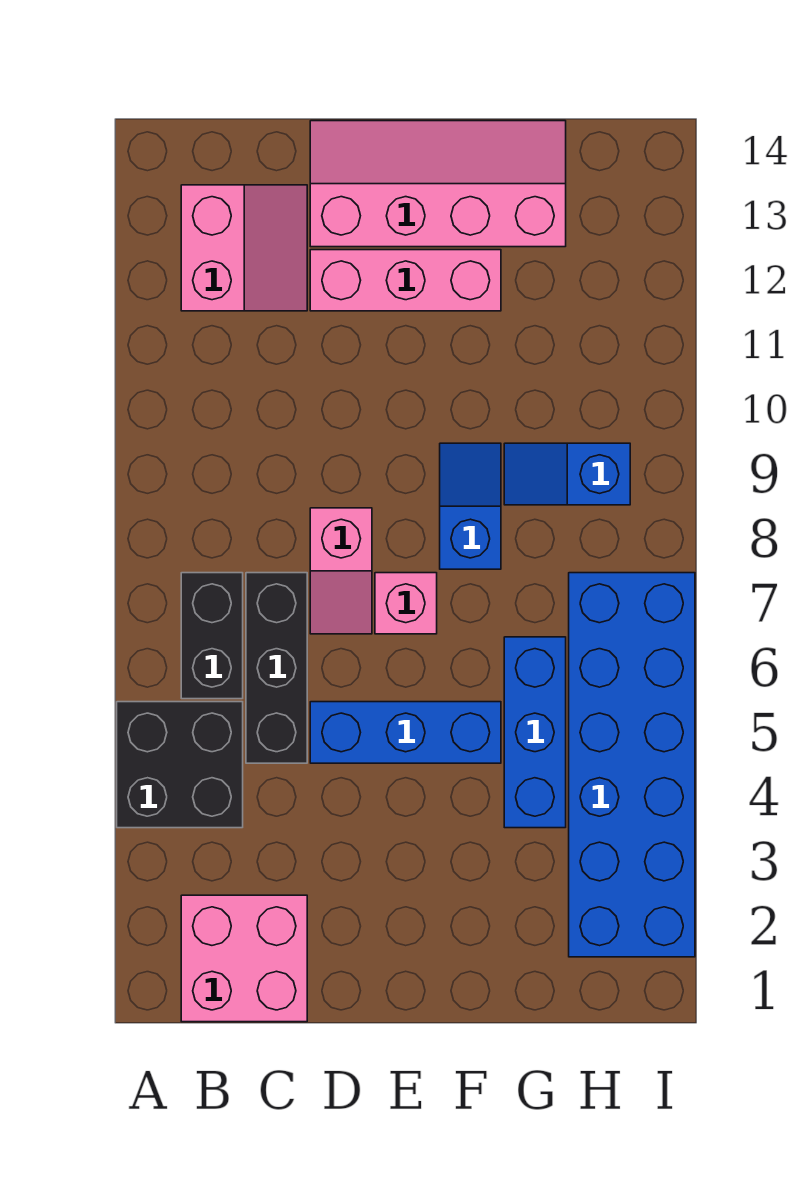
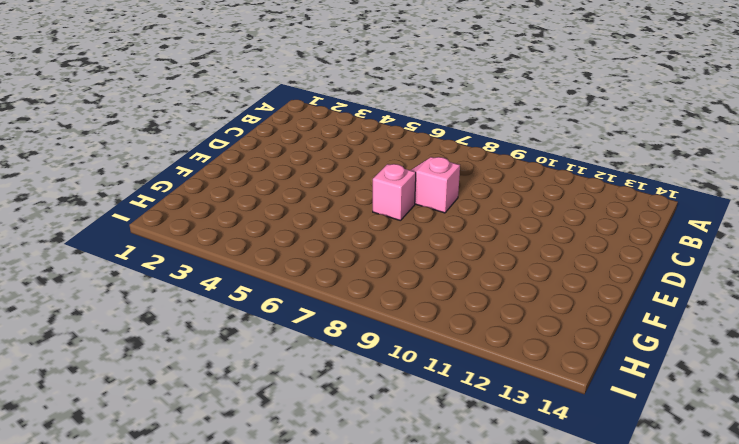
none -> black brick A4:B5 level 1
none -> pink brick B1:C2 level 1
none -> black brick B6:B7 level 1

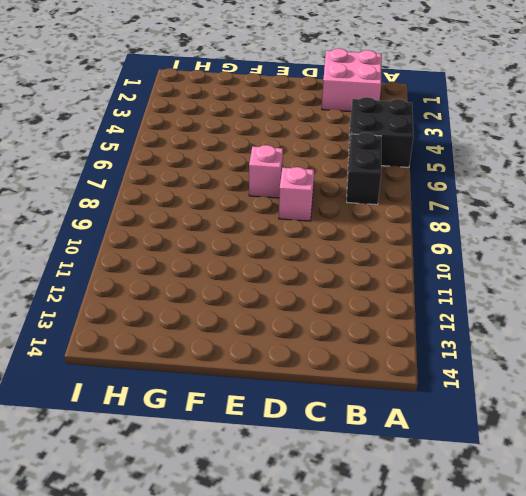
none -> pink slope B12:C13 level 1 top B
none -> black brick C5:C7 level 1
none -> blue brick D5:F5 level 1

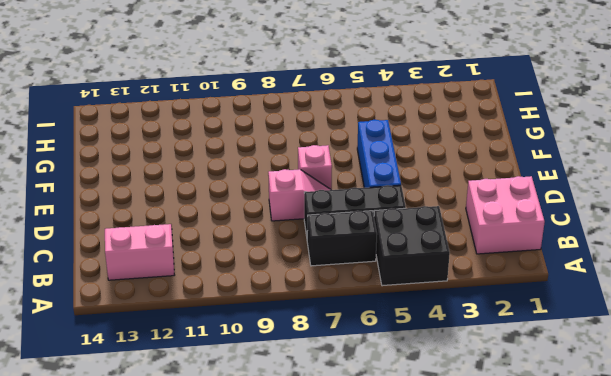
none -> pink brick D12:F12 level 1
none -> pink slope D13:G14 level 1 top 13
none -> blue slope F8:F9 level 1 top 8

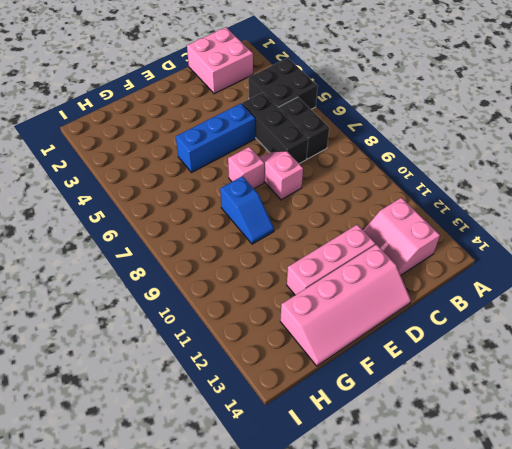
none -> blue brick G4:G6 level 1
none -> blue slope G9:H9 level 1 top H
none -> blue brick H2:I7 level 1

